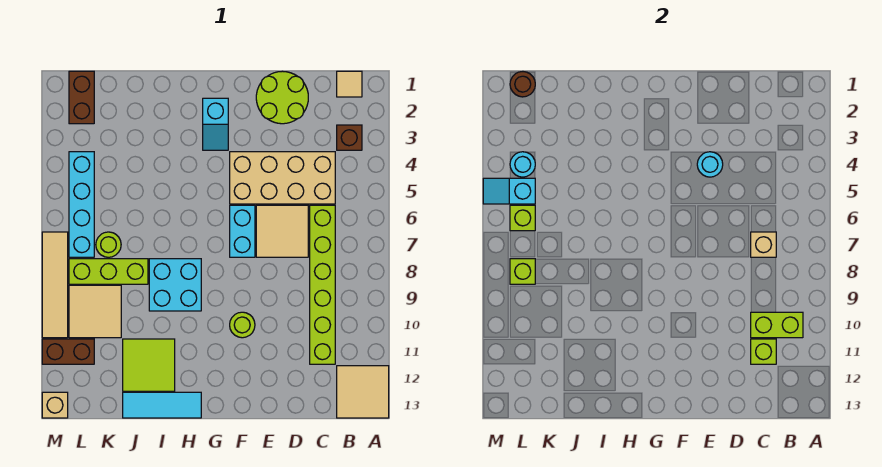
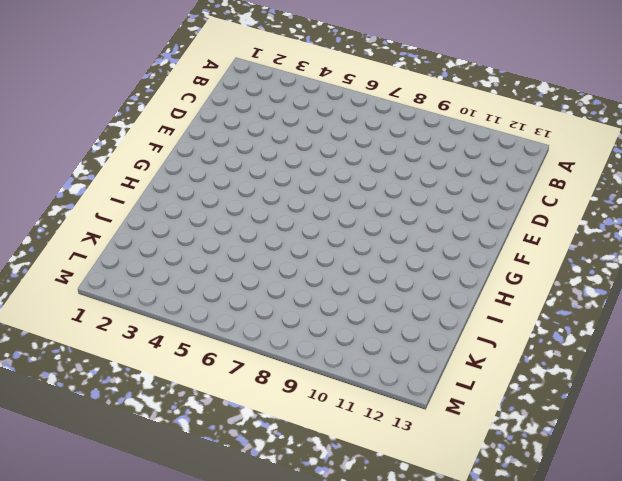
none -> tan tile A12:B13 level 1
none -> tan tile B1 level 1
none -> brown brick B3 level 1
none -> tan brick C4:F5 level 1

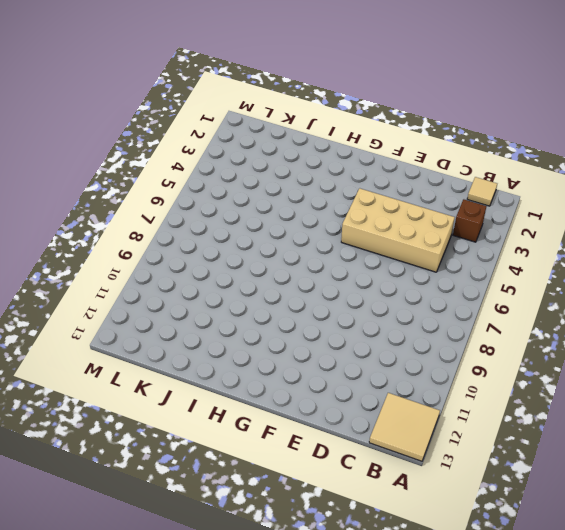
none -> lime brick C6:C11 level 1
none -> lime round brick D1:E2 level 1
none -> tan tile D6:E7 level 1
none -> cyan brick F6:F7 level 1

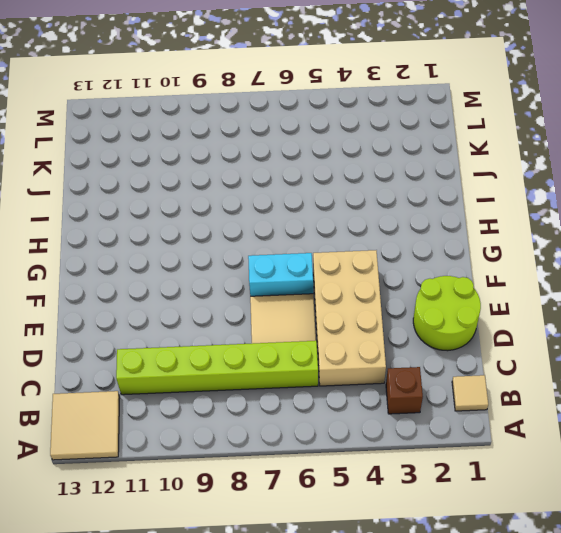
none -> lime round brick F10 level 1
none -> cyan slope G2:G3 level 1 top 2
none -> cyan brick H8:I9 level 1
none -> cyan tile H13:J13 level 1

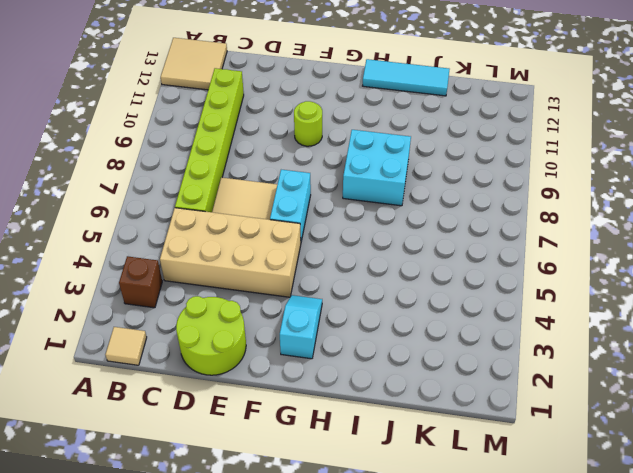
none -> lime tile I11:J12 level 1
none -> lime brick J8:L8 level 1
none -> lime round brick K7 level 1
none -> tan tile K9:L10 level 1

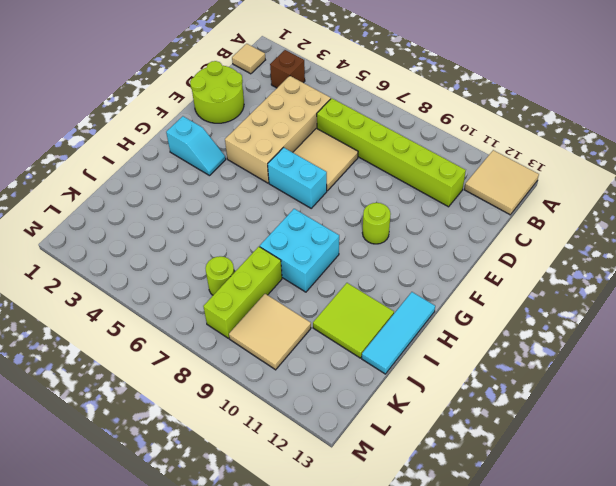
none -> brown brick L1:L2 level 1
none -> cyan brick L4:L7 level 1
none -> brown brick L11:M11 level 1
none -> tan tile M7:M10 level 1

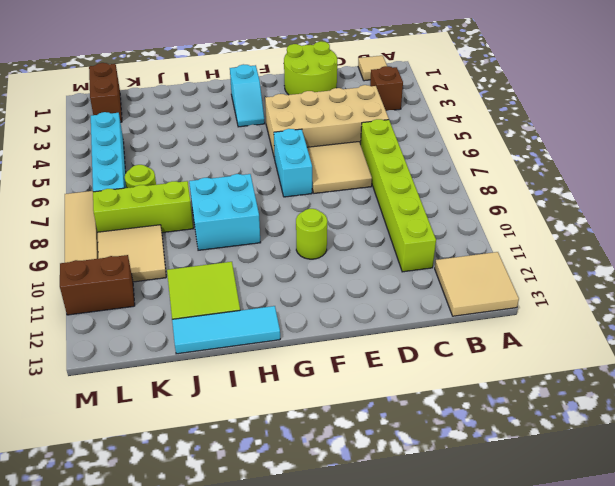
none -> tan brick M13 level 1
none -> lime brick B10:C10 level 2
none -> tan brick C7 level 2
none -> lime brick C11 level 2

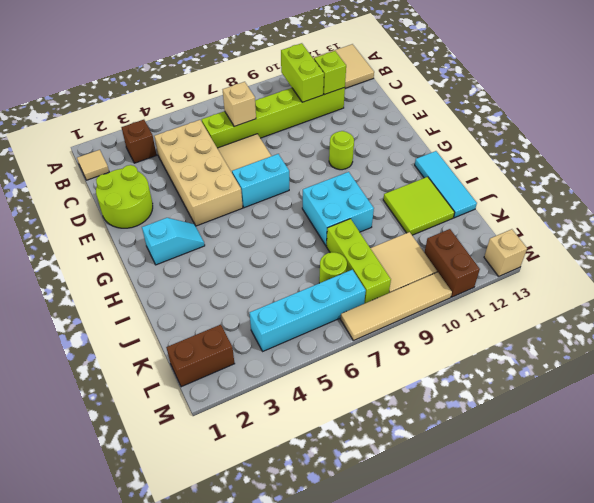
none -> cyan round brick E4 level 2
none -> brown round brick L1 level 2
none -> cyan round brick L4 level 2
none -> cyan slope L5:M5 level 2 top L

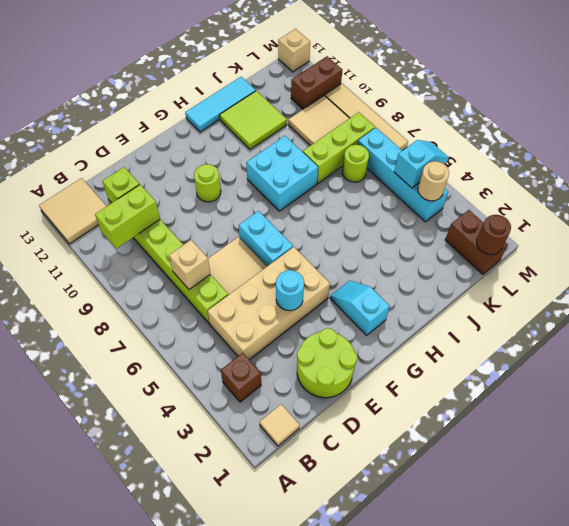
tan round brick L4 level 2 -> cyan round brick L4 level 2
none -> lime brick L6 level 2
none -> lime brick L8 level 2

